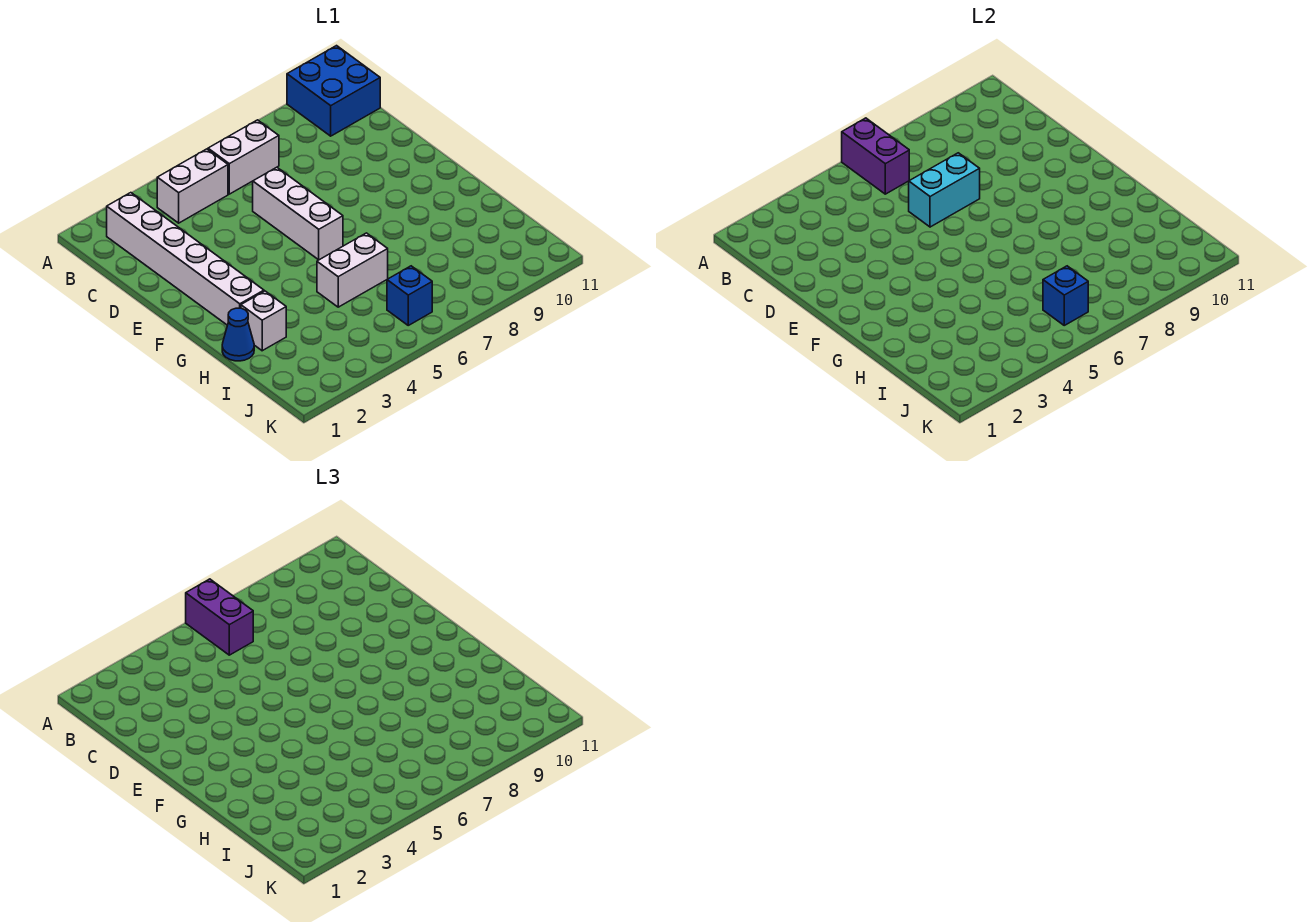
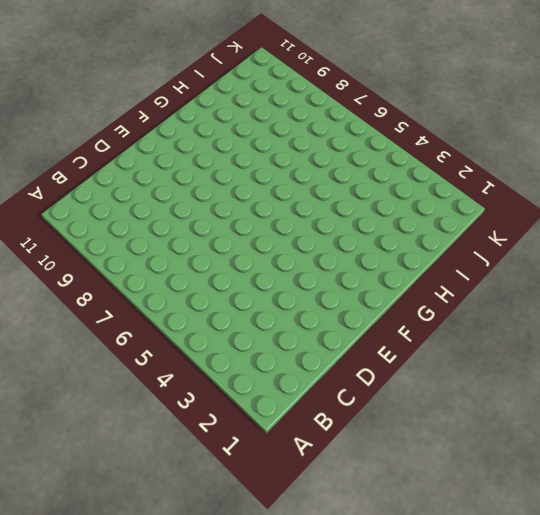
none -> blue brick A10:B11 level 1
none -> white brick B2:G2 level 1
none -> white brick B4:B5 level 1

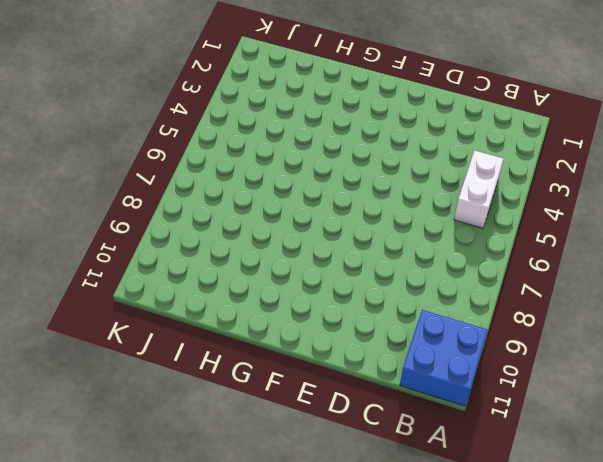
none -> white brick B2:G2 level 1
none -> white brick B6:B7 level 1
none -> white brick D6:F6 level 1

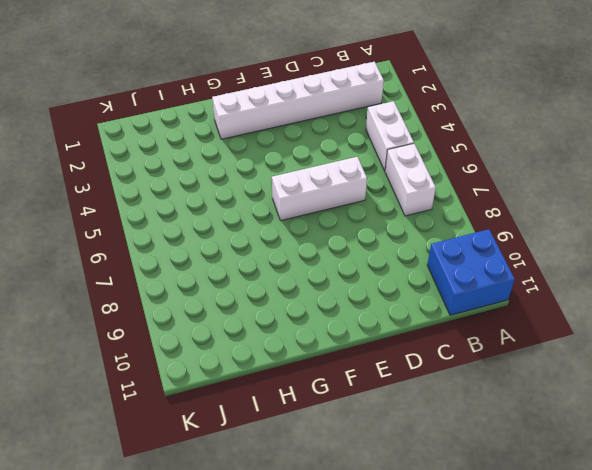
none -> blue cone H1 level 1
none -> white brick H2 level 1
none -> white brick H5:H6 level 1

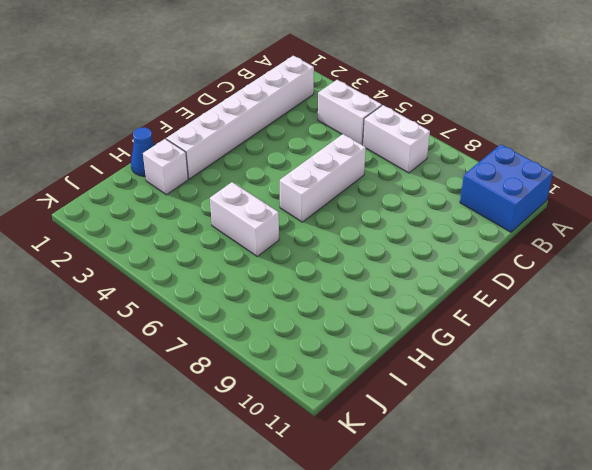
none -> blue brick J6 level 1
none -> purple brick A6:B6 level 2
none -> cyan brick D6:D7 level 2

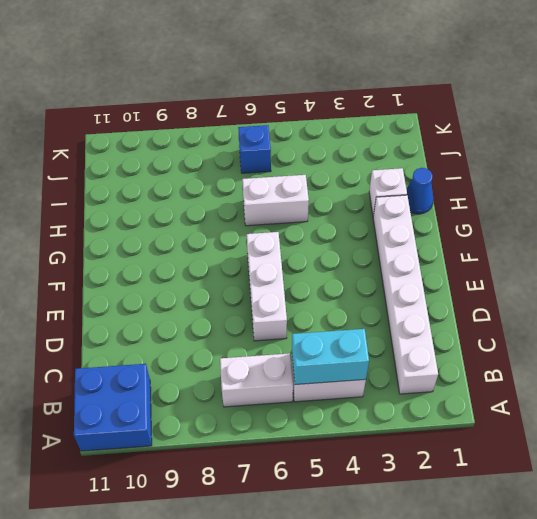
cyan brick B4:B5 level 2 -> cyan brick D6:D7 level 2
none -> purple brick A6:B6 level 2
none -> blue brick J6 level 2
none -> purple brick A6:B6 level 3

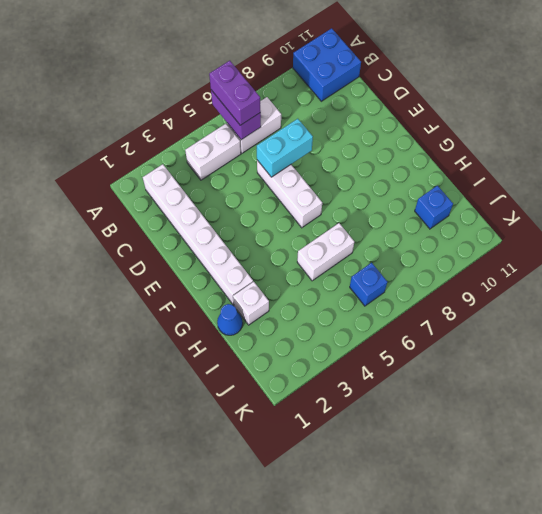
blue brick I10 level 1 -> blue brick J6 level 2

